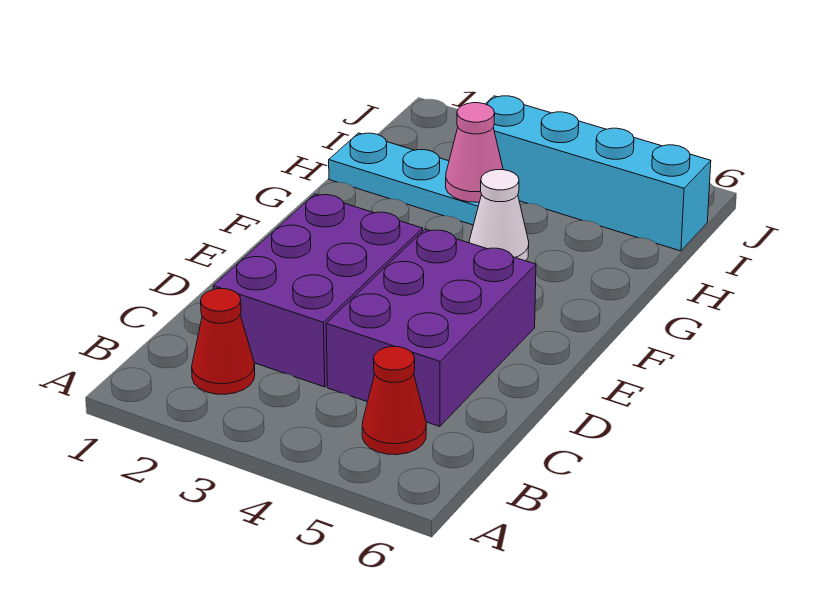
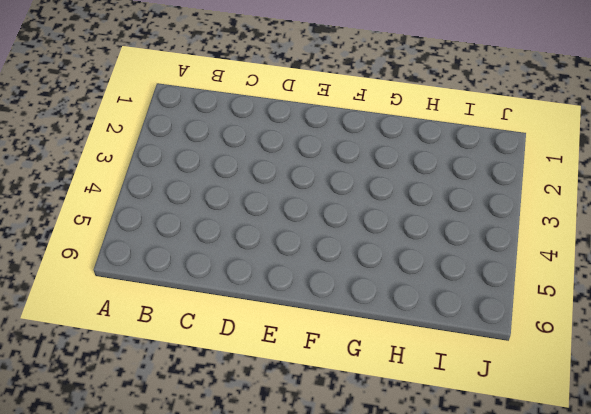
none -> red cone B2 level 1
none -> red cone B5 level 1

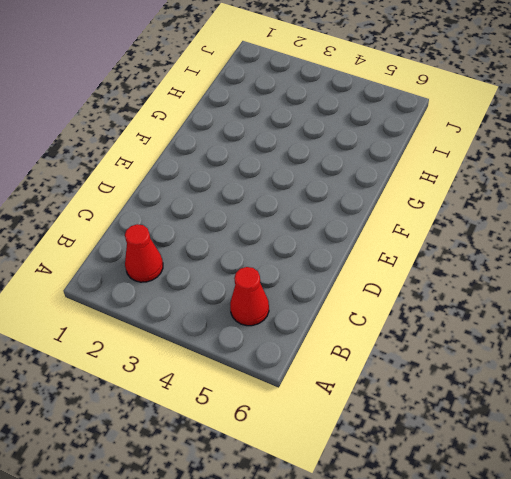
none -> purple brick C2:E3 level 1
none -> purple brick C4:E5 level 1

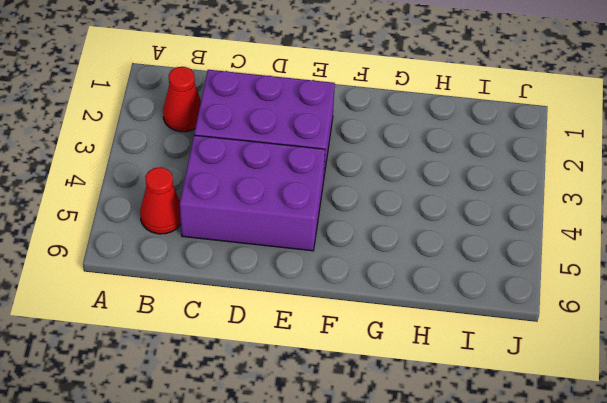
none -> white cone G4 level 1
none -> cyan plate H1:H3 level 1

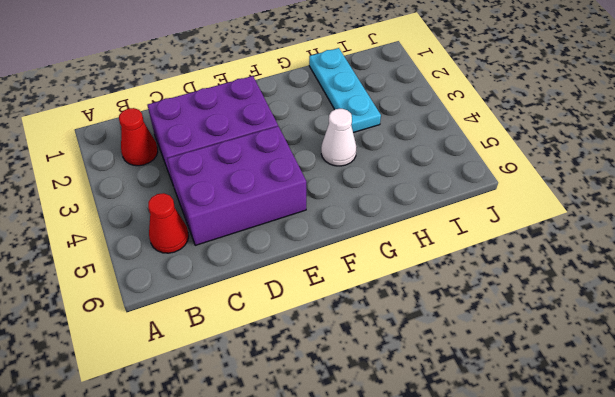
none -> cyan brick I3:I6 level 1
none -> pink cone H3 level 2

